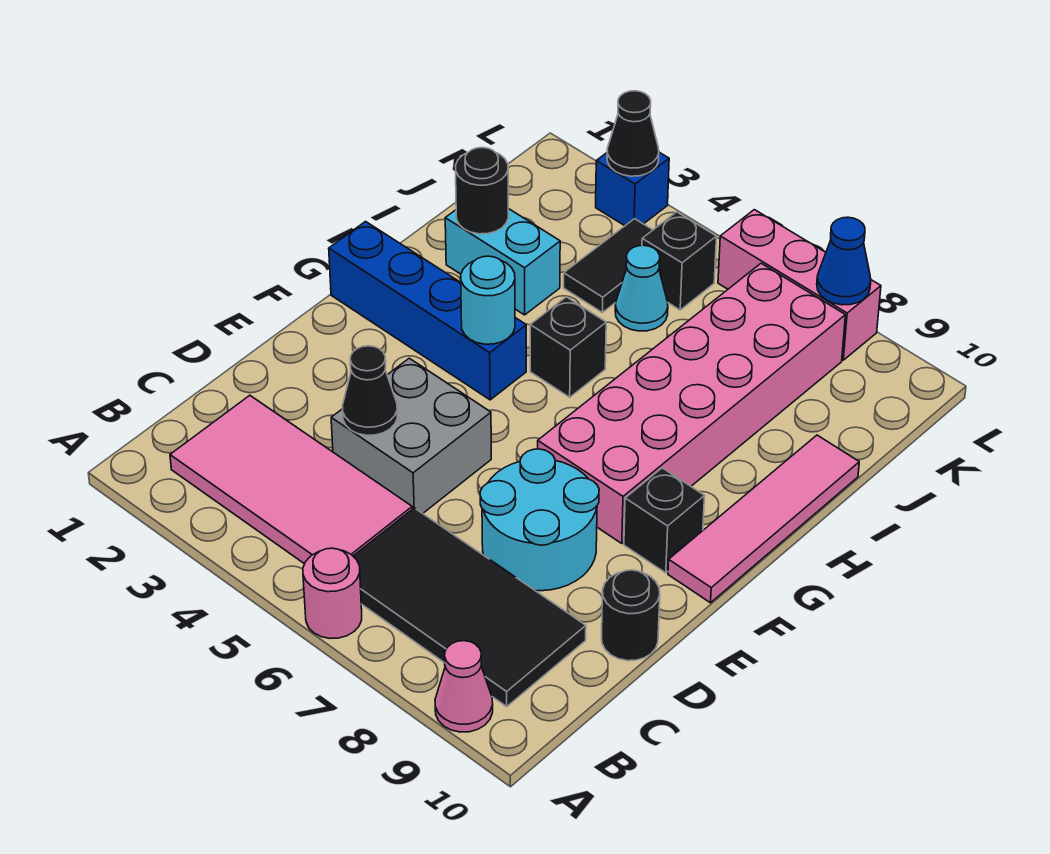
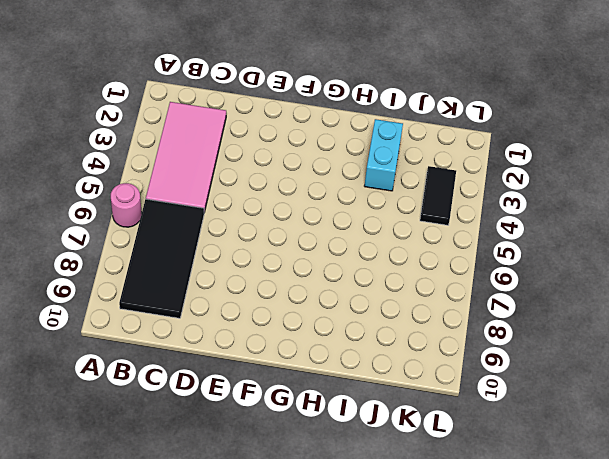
black tile K3:K4 level 1 -> black tile J4:K4 level 1
none -> pink cone A9 level 1
none -> grey brick D4:E5 level 1
none -> cyan round brick D7:E8 level 1

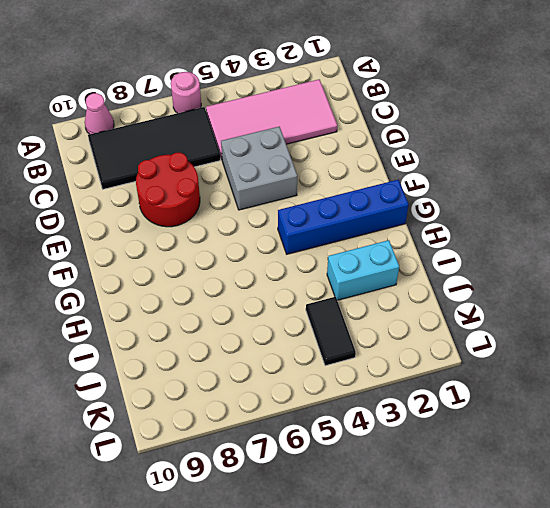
red round brick D7:E8 level 1 -> cyan round brick D7:E8 level 1
none -> black round brick D10 level 1
none -> pink brick F7:K8 level 1
none -> black brick F9 level 1

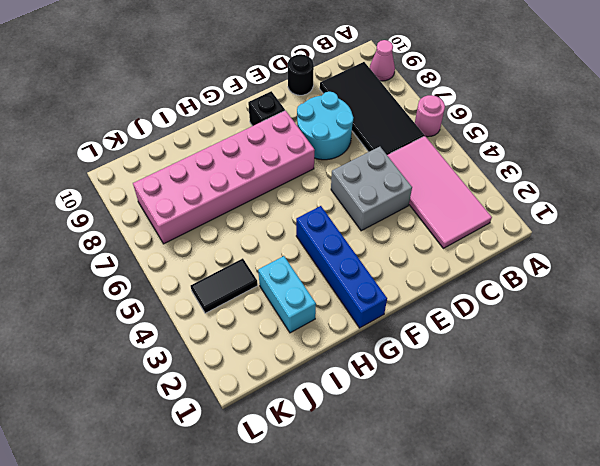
none -> pink tile F10:I10 level 1
none -> black brick H5 level 1
none -> cyan cone J5 level 1

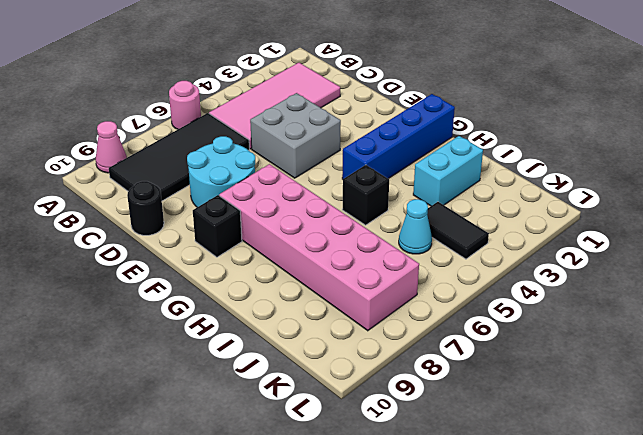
none -> pink tile F10:I10 level 1
none -> black brick K5 level 1
none -> blue brick L3 level 1

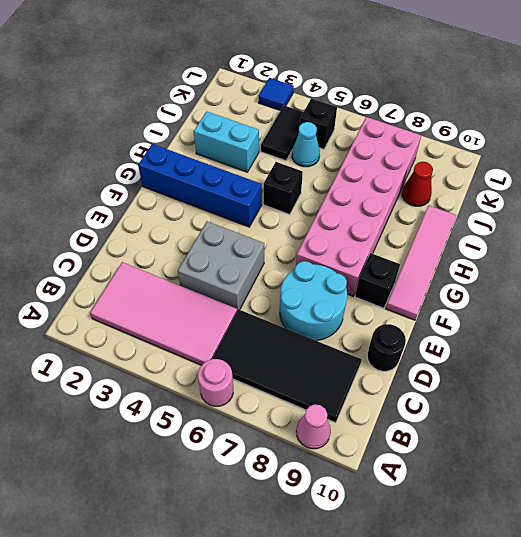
red cone J9 level 1 -> none
blue tile L3 level 1 -> blue brick L3 level 1
none -> pink brick L6:L8 level 1
none -> black cone D4 level 2
none -> cyan round brick G4 level 2

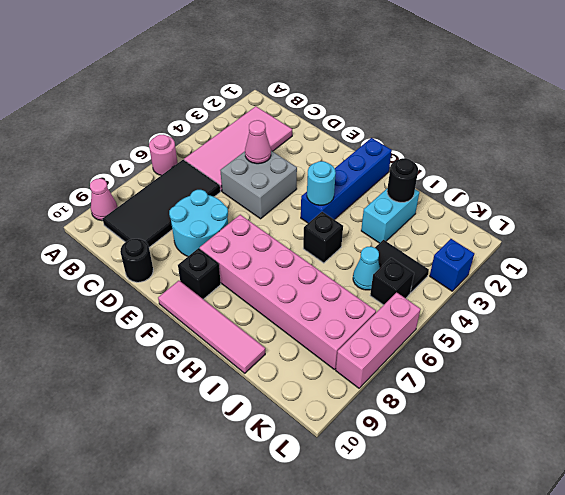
pink cone D4 level 2 -> black cone D4 level 2
none -> black cone L3 level 2
none -> blue cone L8 level 2

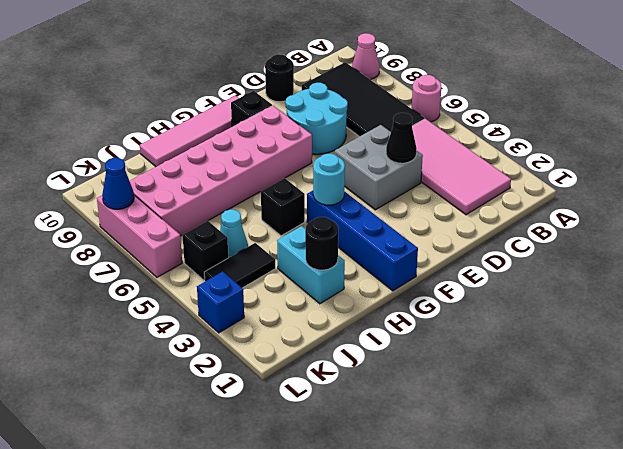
none -> black cone L3 level 2

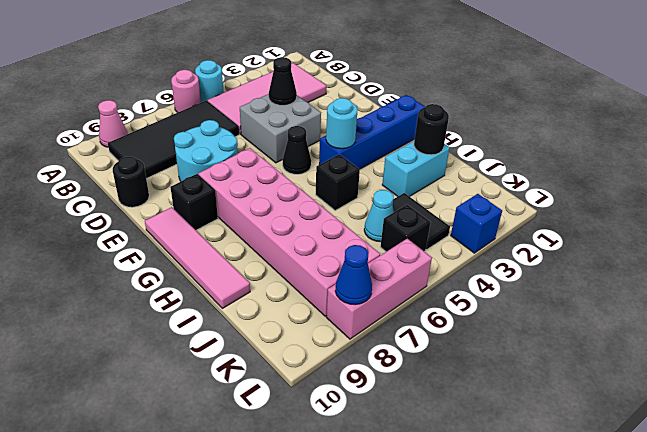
cyan round brick A5 level 1 -> none
black cone F5 level 1 -> black cone L3 level 2

